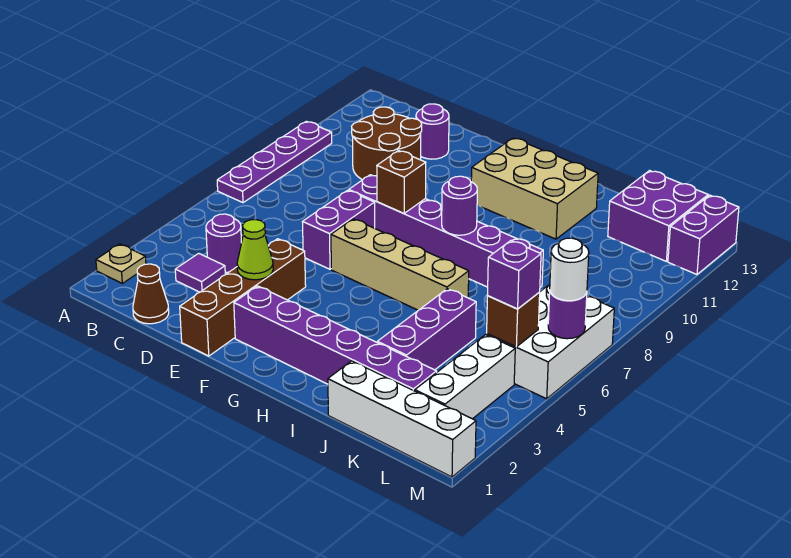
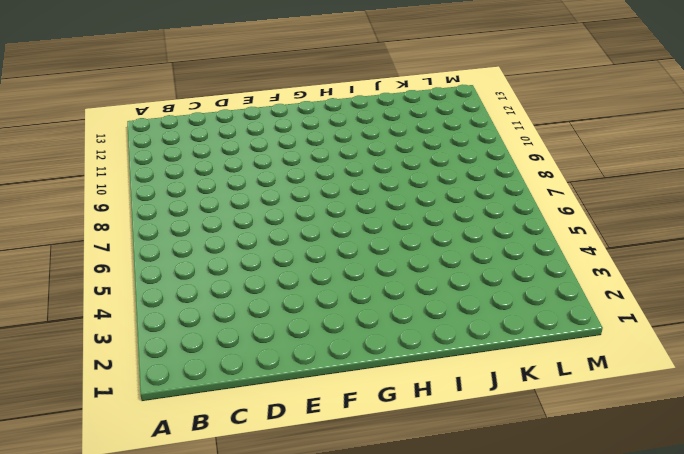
none -> tan plate A2 level 1
none -> purple plate A7:A10 level 1
none -> brown cone C1 level 1

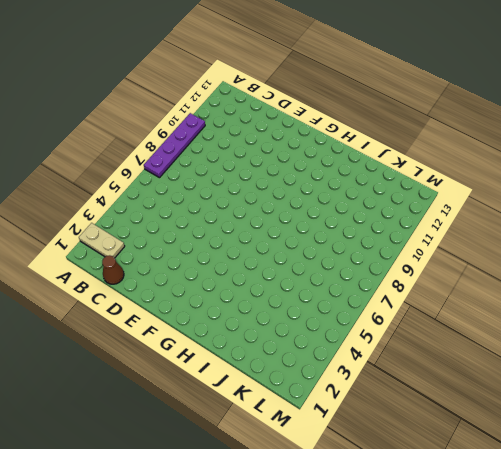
tan plate A2:B2 level 1 -> tan plate A2 level 1
none -> purple tile C3 level 1
none -> purple round brick C4 level 1
none -> brown round brick C10:D11 level 1

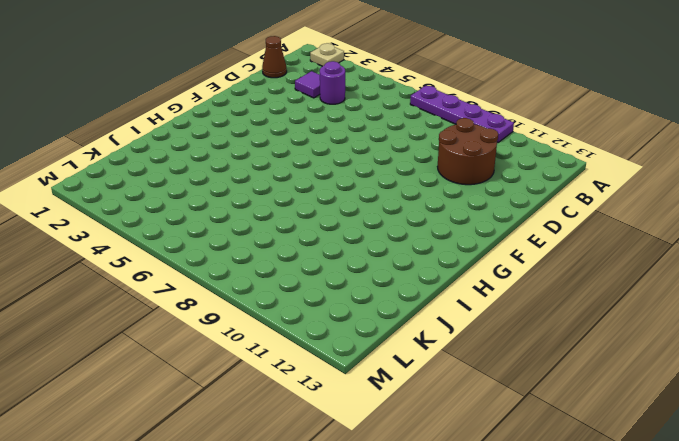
none -> purple round brick D12 level 1
none -> brown brick E1:E4 level 1
none -> purple brick E6:E7 level 1

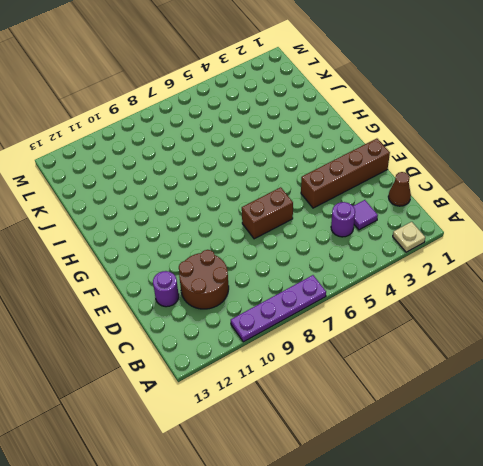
brown brick E6:E7 level 1 -> purple brick E6:E7 level 1
none -> purple brick E8:J8 level 1
none -> purple brick F2:K2 level 1
none -> tan brick F6:I6 level 1

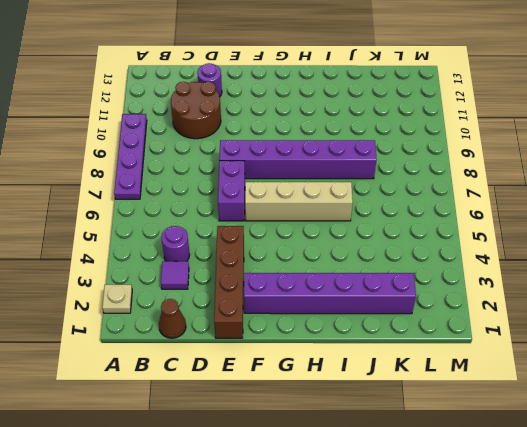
none -> tan brick G11:I12 level 1
none -> white brick J1:M1 level 1
none -> purple brick J3:J5 level 1

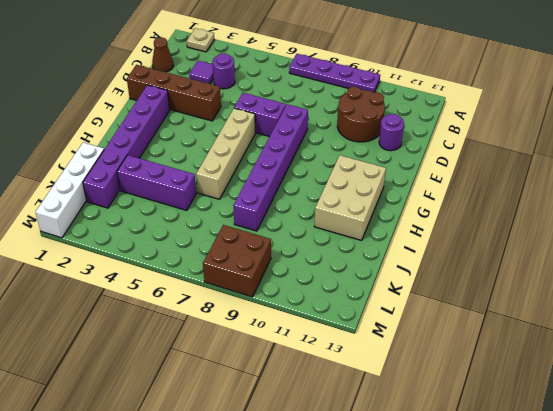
brown brick L8:M9 level 1 -> none
none -> purple brick K12:L13 level 1
none -> white brick L2:L4 level 1
none -> white brick L5:M7 level 1

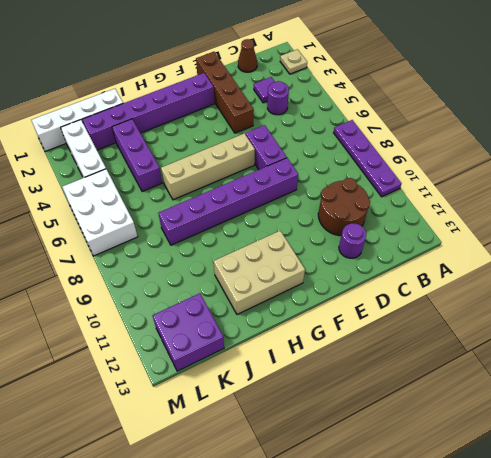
none -> purple brick M12:M13 level 1
none -> lime cone E3 level 2
none -> brown brick F8 level 2

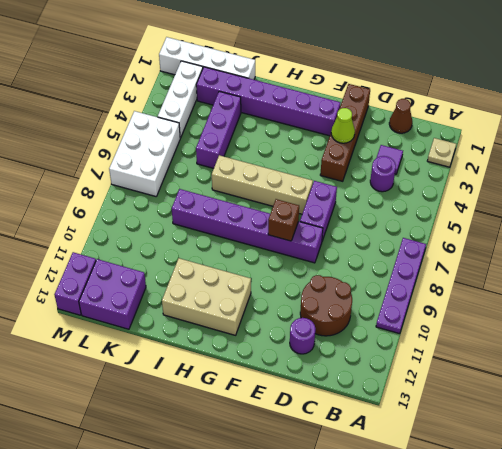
none -> purple round brick H8 level 2
none -> brown brick L5 level 2
none -> purple round brick M6 level 2

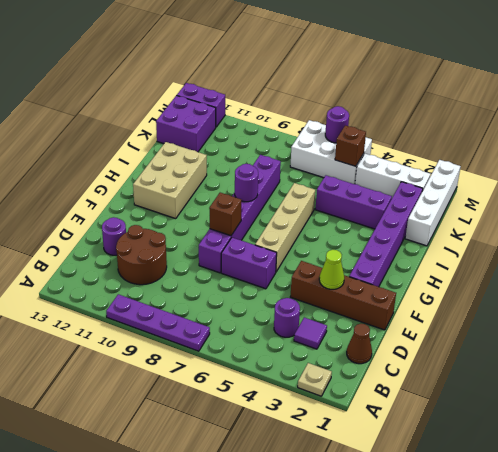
none -> purple brick L5 level 3
none -> white round brick M6 level 3

